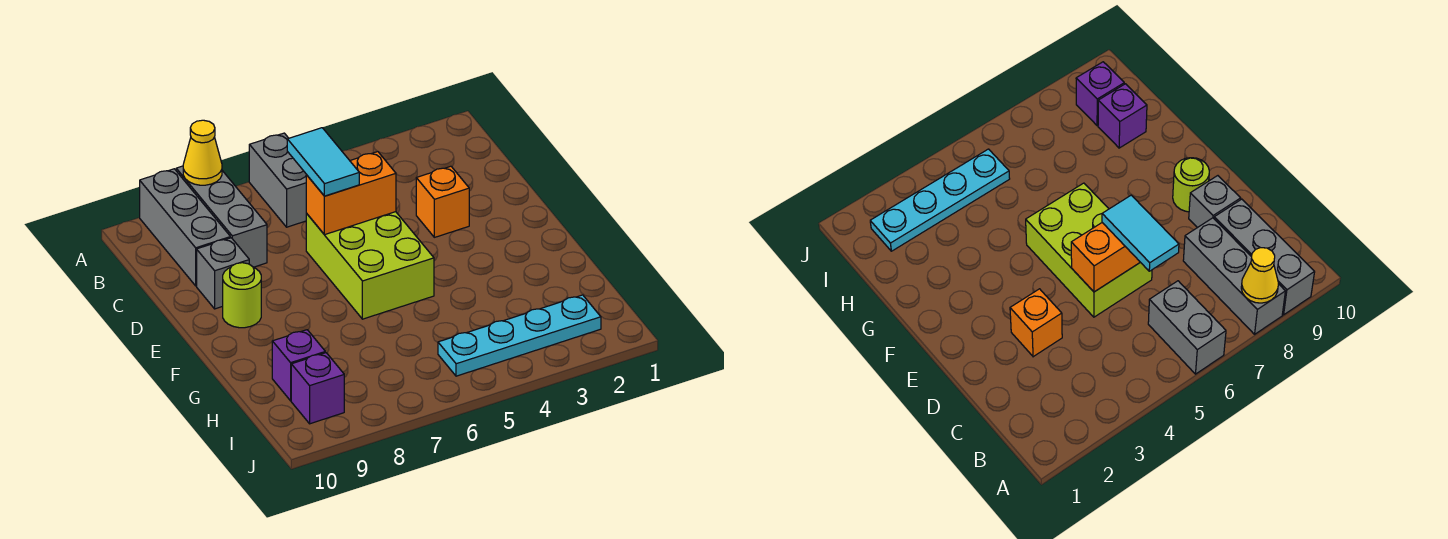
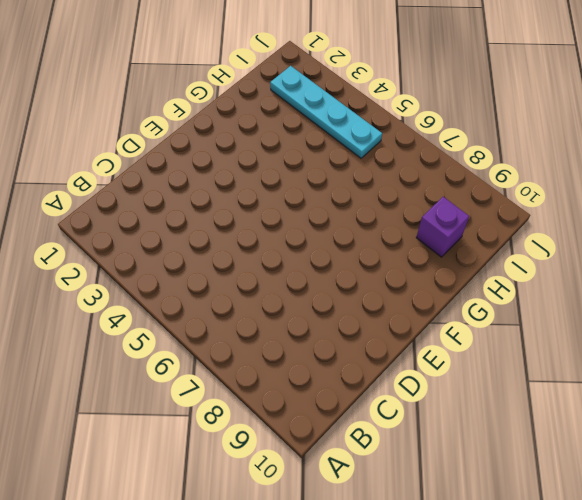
none -> grey brick A6:B6 level 1
none -> grey brick A8:C8 level 1
none -> grey brick A9:C9 level 1

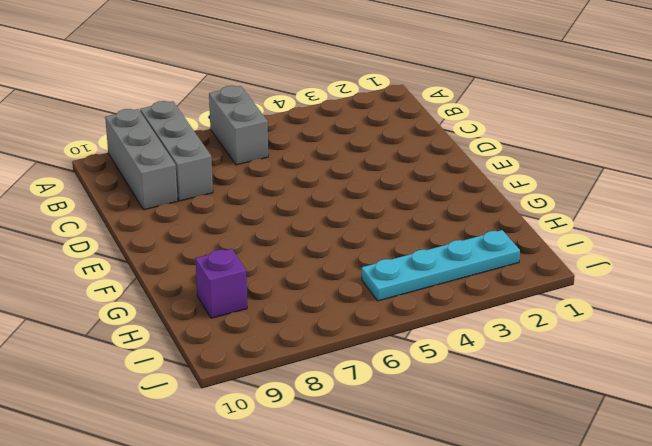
none -> orange brick D3 level 1
none -> lime brick D5:F6 level 1
none -> grey brick D9 level 1

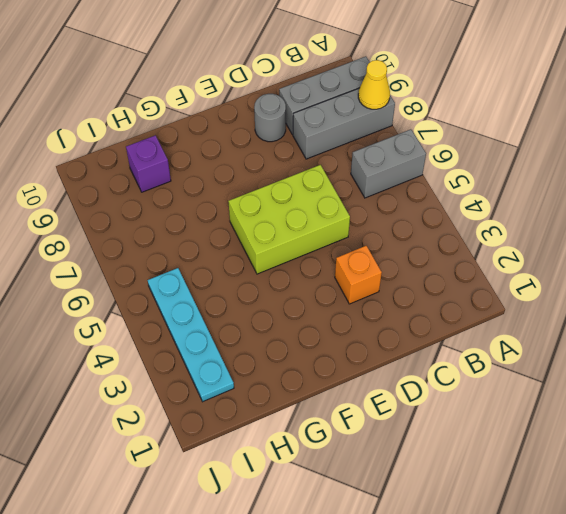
grey round brick D9 level 1 -> grey brick D9 level 1
none -> lime round brick E9 level 1
none -> purple brick I9 level 1
none -> orange brick D5:D6 level 2

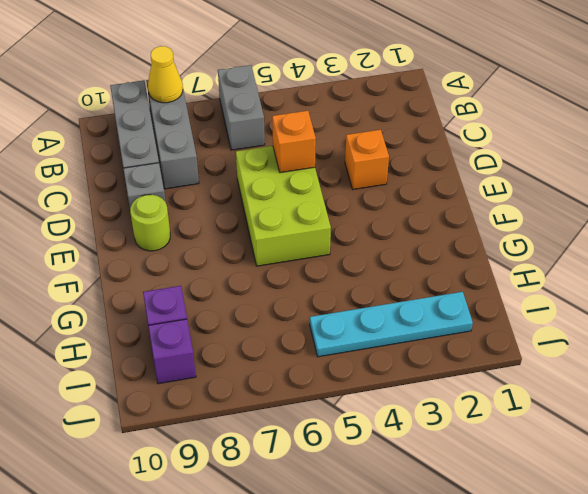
orange brick D5 level 2 -> orange brick D5:D6 level 2
none -> cyan tile C6:D6 level 3

